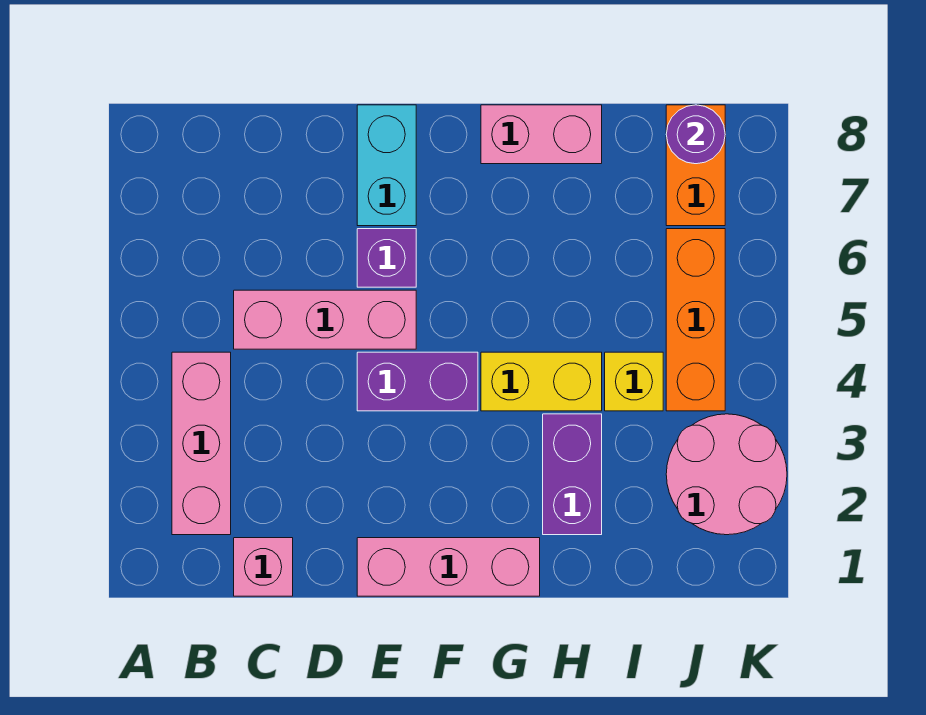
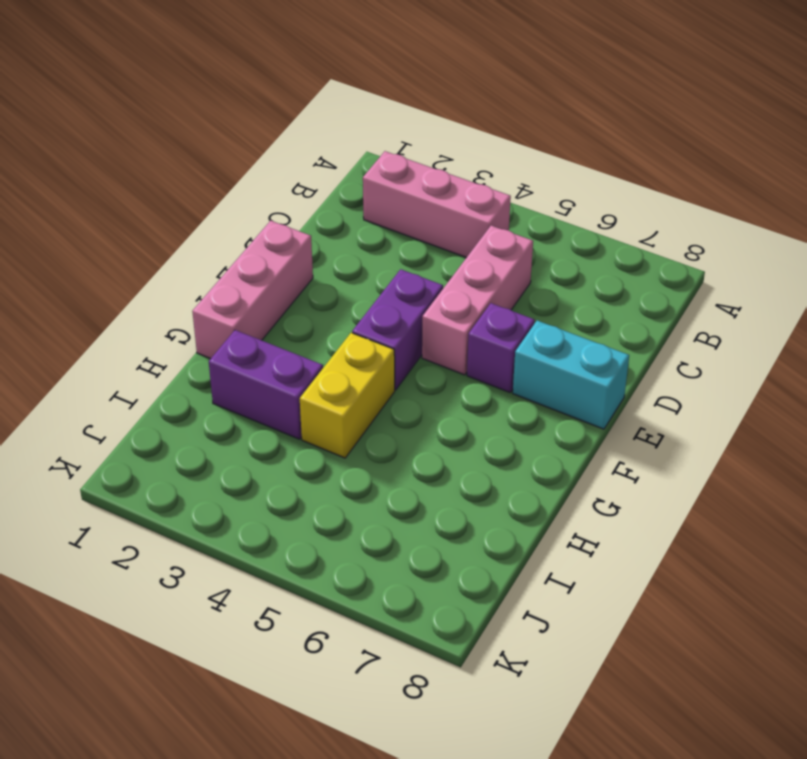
none -> pink brick C1 level 1
none -> pink brick G8:H8 level 1
none -> yellow brick I4 level 1

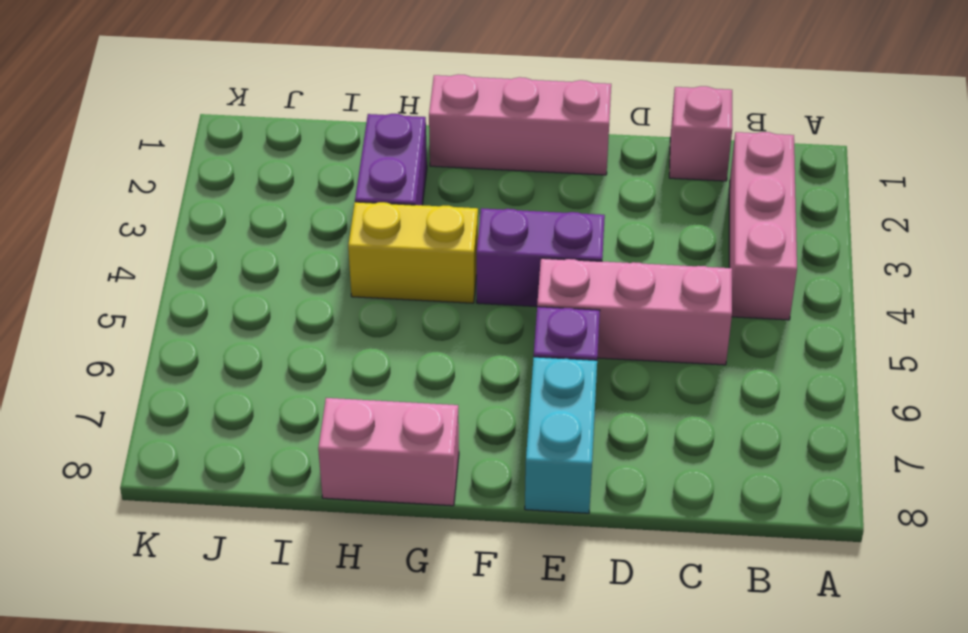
none -> yellow brick I4 level 1
none -> pink round brick J2:K3 level 1
none -> orange brick J4:J6 level 1

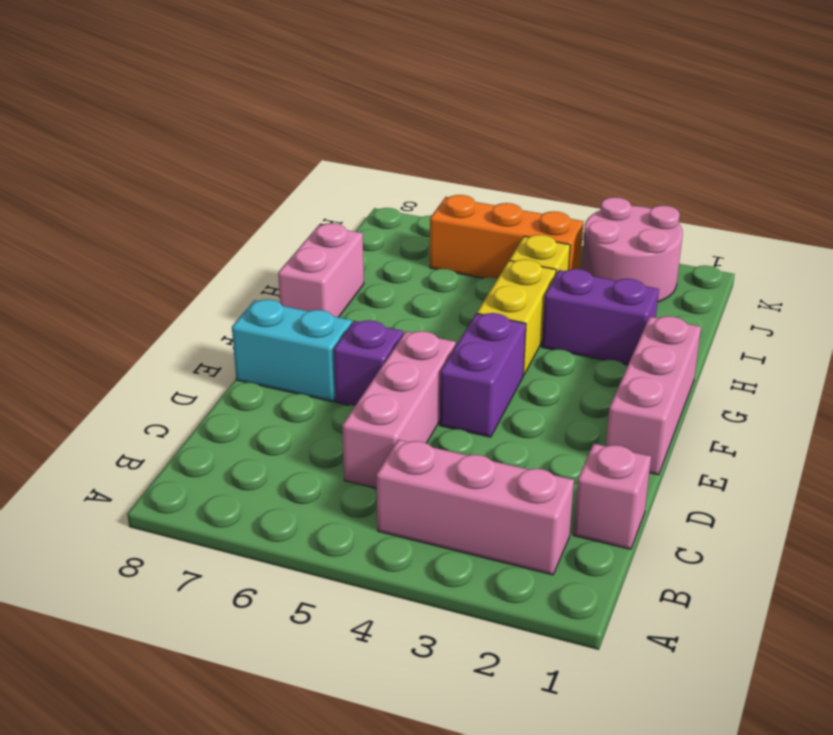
none -> orange brick J7:J8 level 1
none -> purple round brick J8 level 2

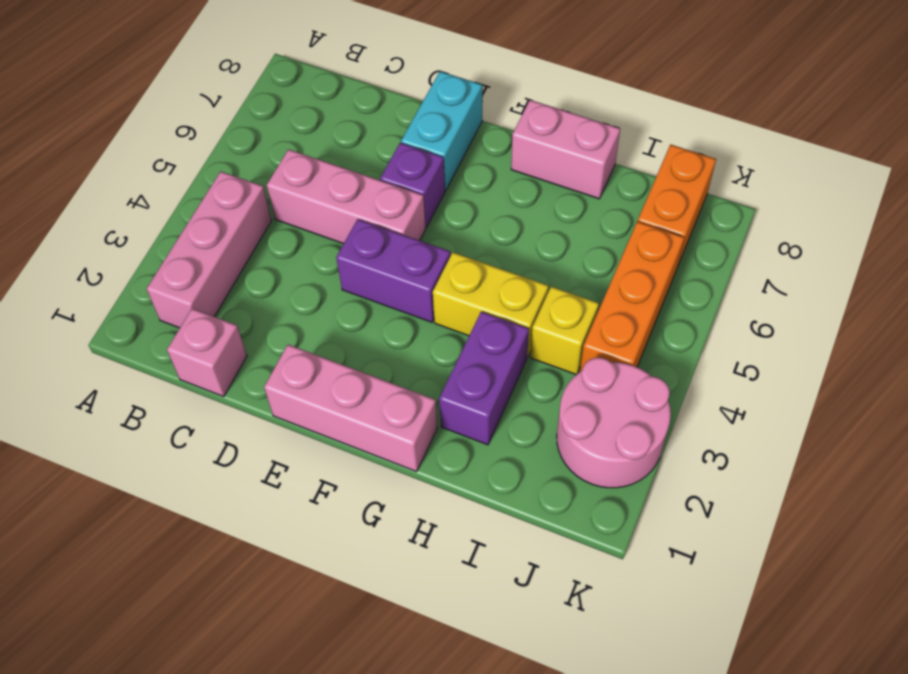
none -> purple round brick J8 level 2

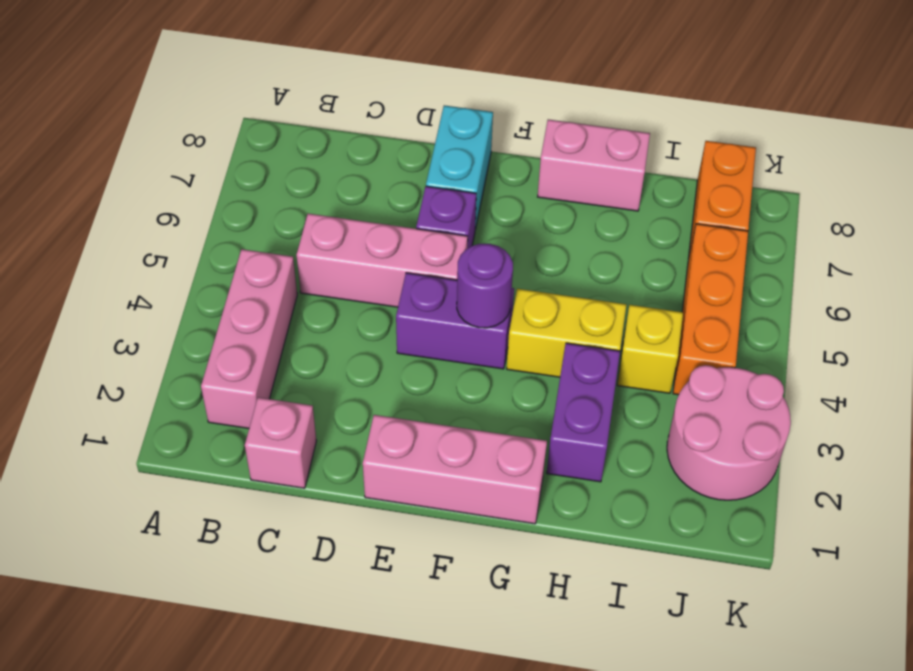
purple round brick F4 level 2 -> purple round brick J8 level 2

